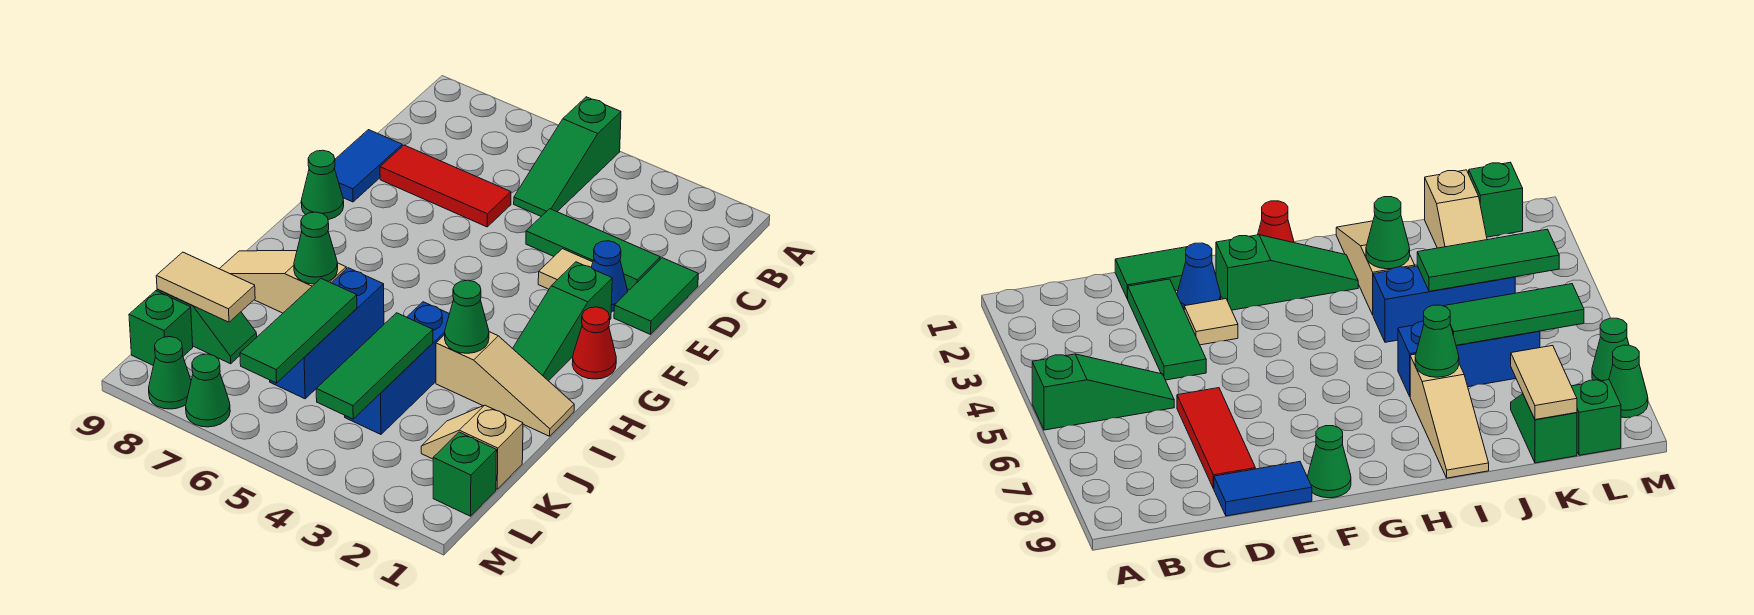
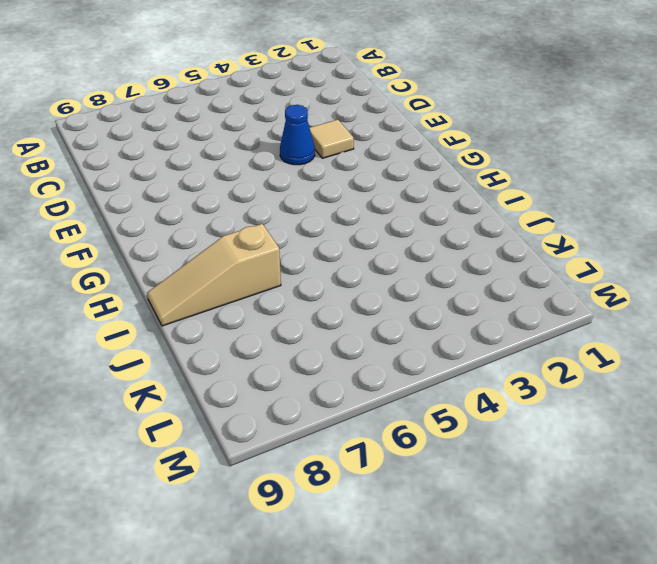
blue cone E4 level 1 -> blue cone E2 level 1
none -> green slope A5:C5 level 1 top A
none -> green tile D1:E1 level 1
none -> green tile D2:D4 level 1

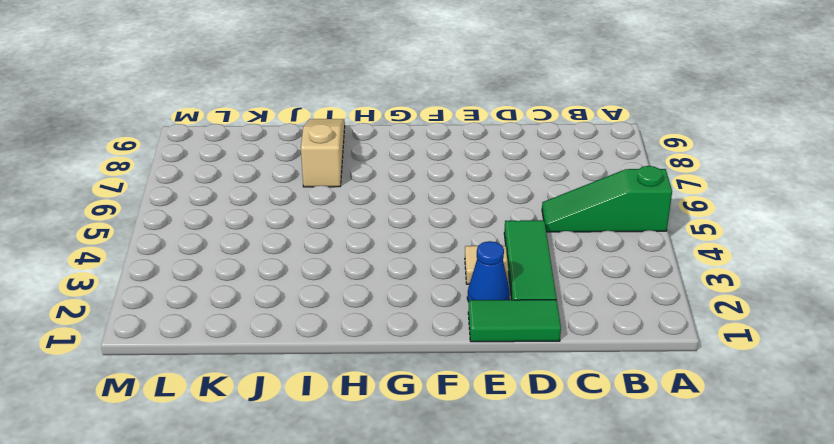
none -> red tile D6:D8 level 1
none -> blue tile D9:E9 level 1
none -> green slope F2:H2 level 1 top F

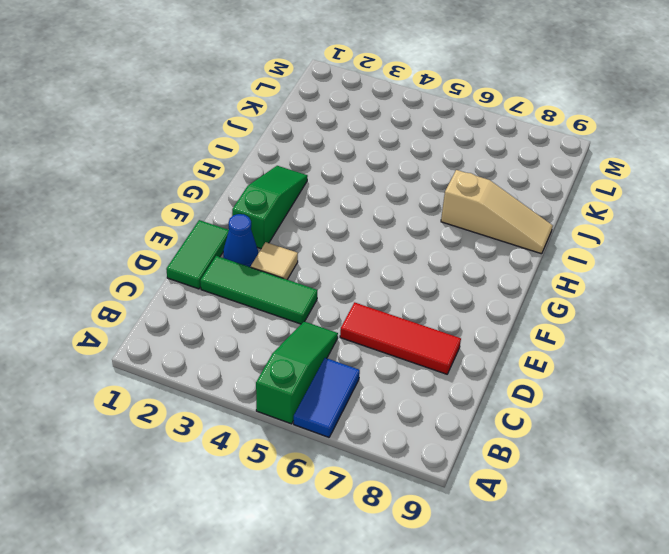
blue tile A6:B6 level 1 -> blue tile D9:E9 level 1
none -> green cone F9 level 1
none -> red cone G1 level 1
none -> tan slope I1:I3 level 1 top 3

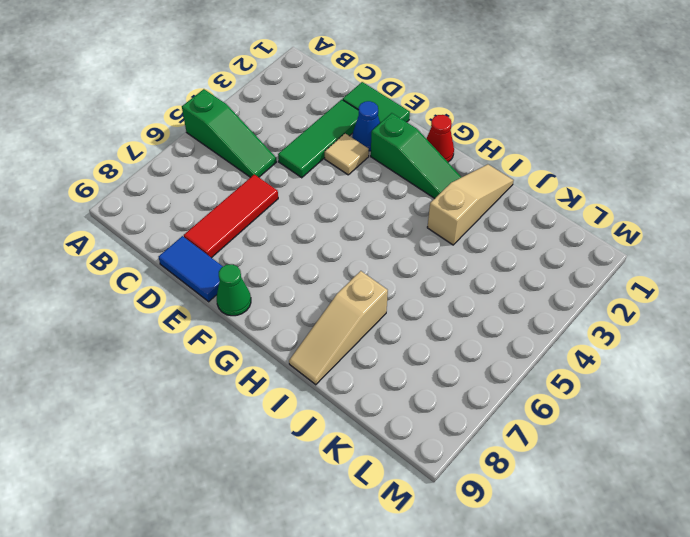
none -> blue brick I4:K4 level 1
none -> blue brick I6:K6 level 1
none -> tan slope K1:K2 level 1 top 1

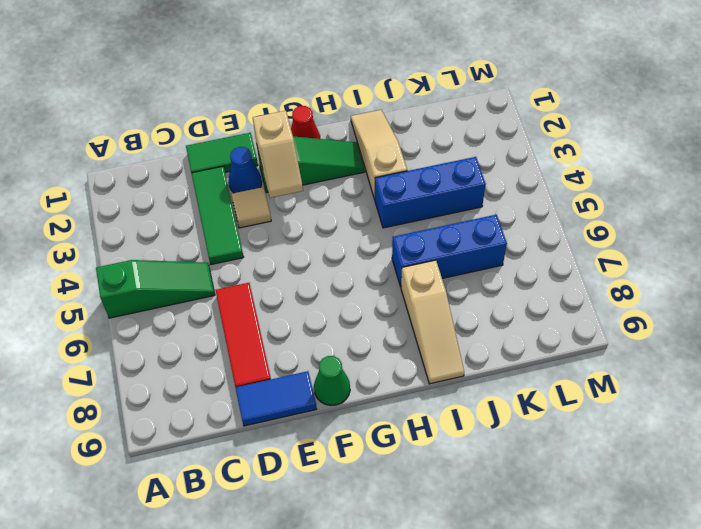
tan slope F2:F3 level 2 top 2 -> tan slope K1:K2 level 1 top 1
none -> green slope K8:K9 level 1 top 9
none -> green brick L1 level 1
none -> green brick L9 level 1

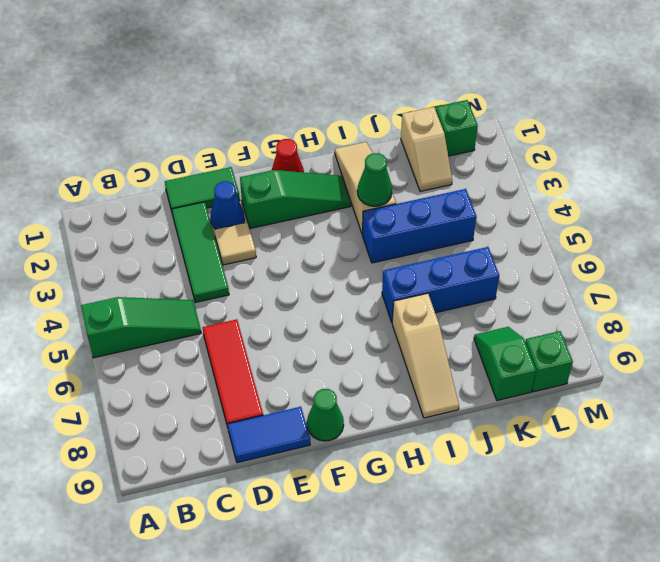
none -> green cone M7 level 1
none -> green cone M8 level 1
none -> green cone I7 level 2

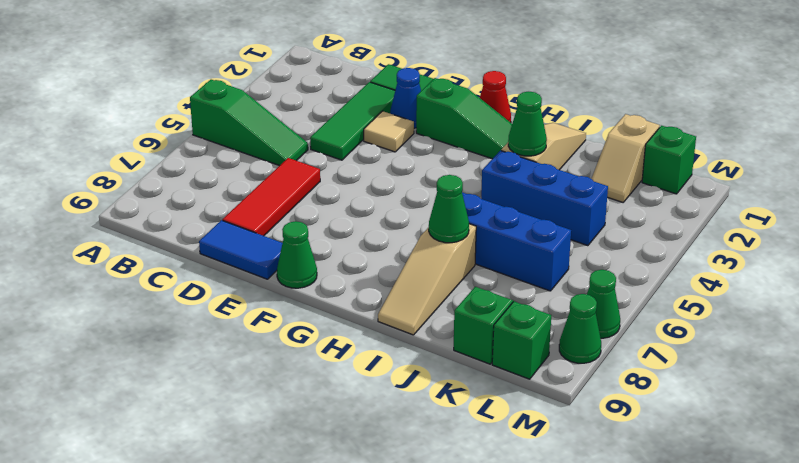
none -> green tile J4:L4 level 2
none -> green tile J6:L6 level 2
none -> tan tile K8:K9 level 2

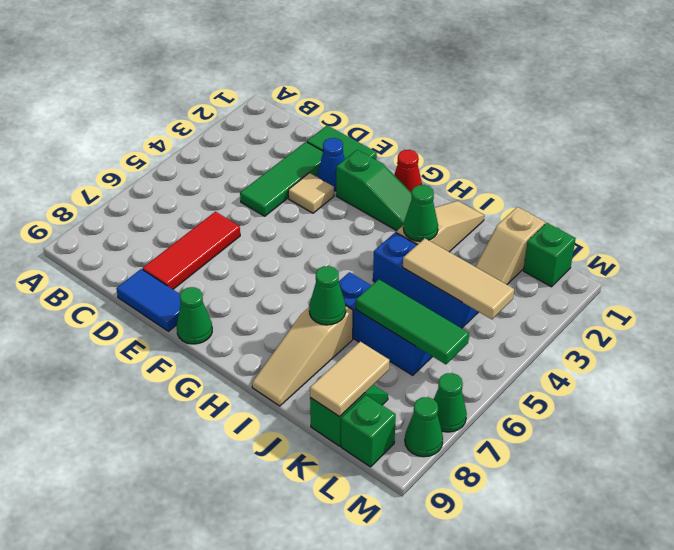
tan tile J4:L4 level 2 -> green tile J4:L4 level 2
none -> green slope A5:C5 level 1 top A

